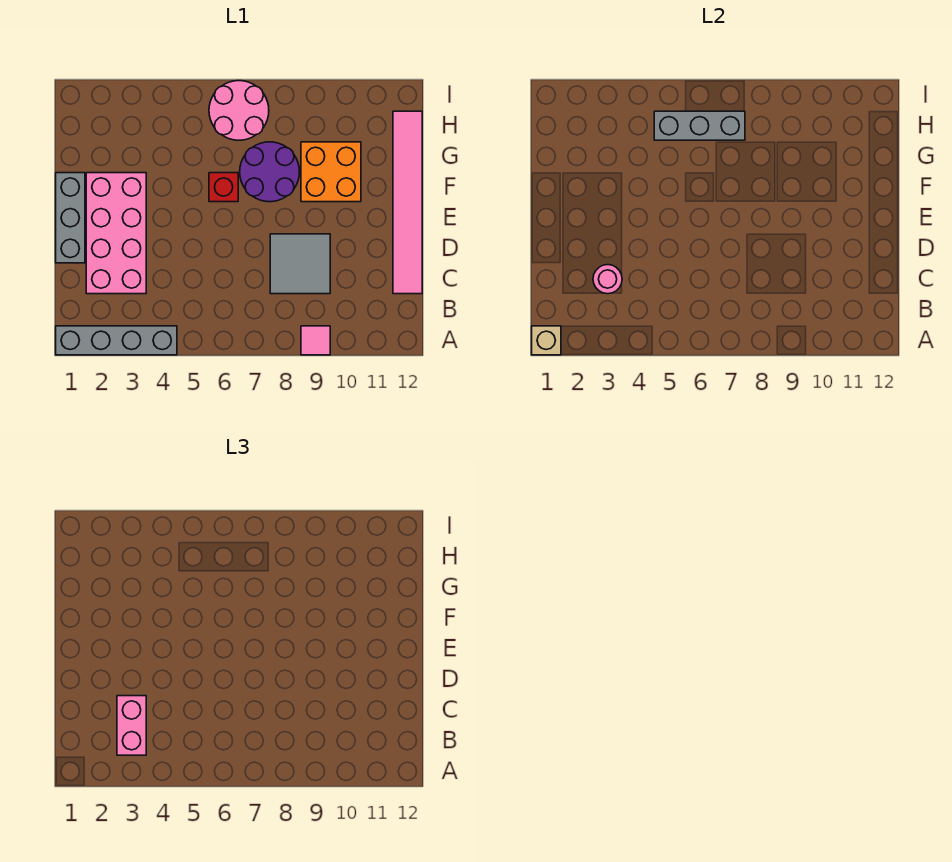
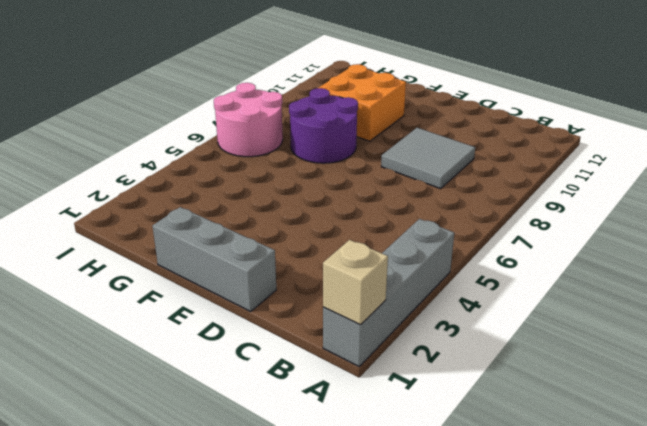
none -> pink tile A9 level 1
none -> pink brick C2:F3 level 1
none -> pink tile C12:H12 level 1

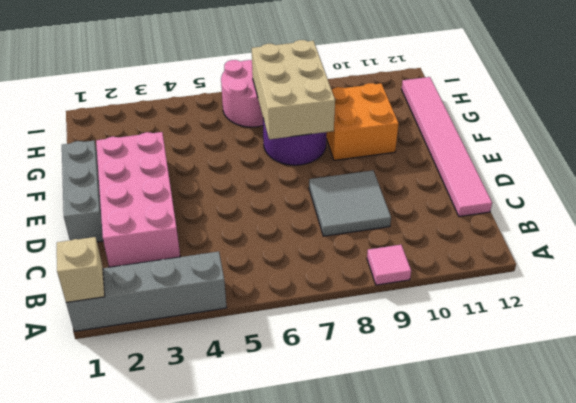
tan brick F7:H8 level 2 -> grey brick H5:H7 level 2
none -> red brick F6 level 1
none -> pink round brick C3 level 2
none -> pink brick B3:C3 level 3

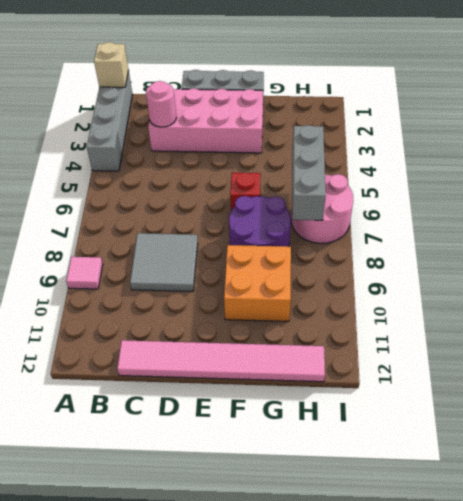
none -> pink brick B3:C3 level 3

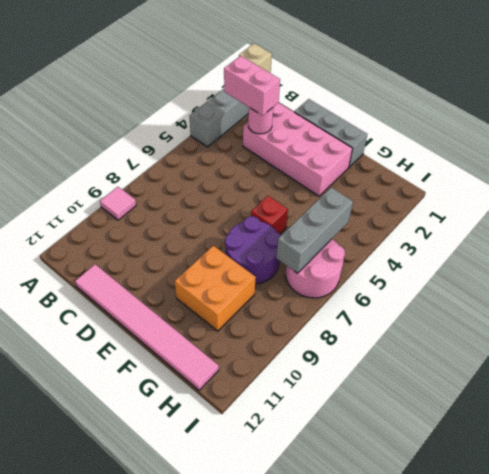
none -> grey tile C8:D9 level 1

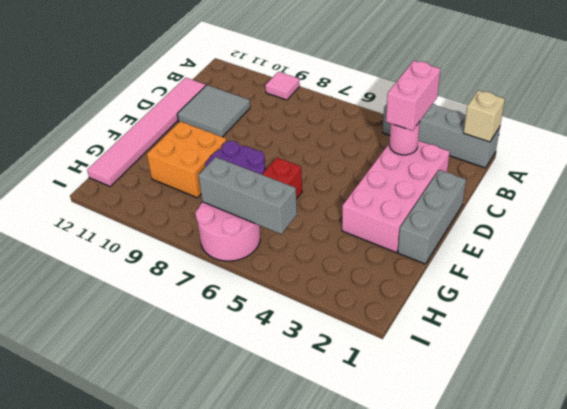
grey tile C10:D11 level 1 -> grey tile C8:D9 level 1

